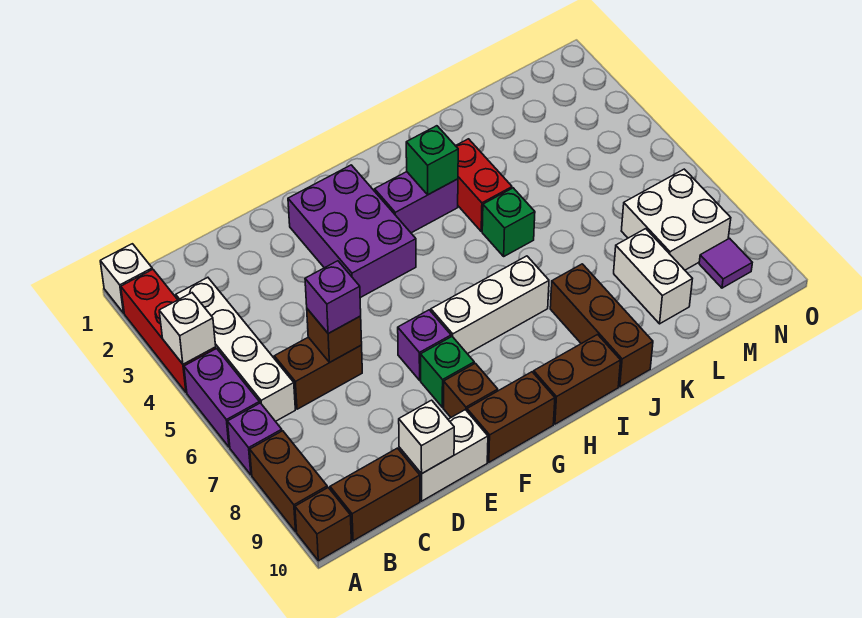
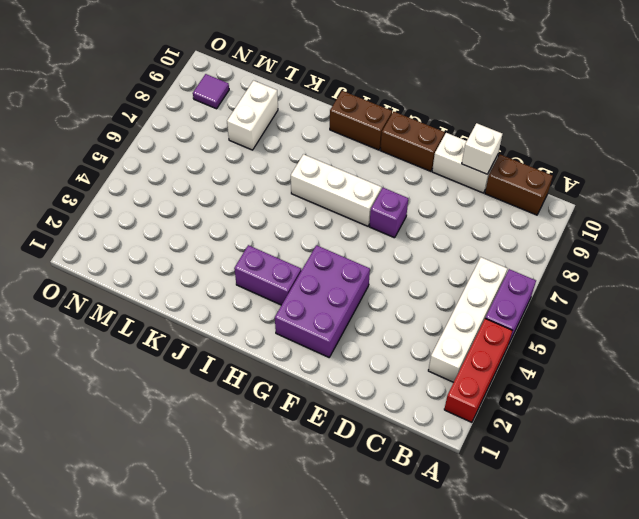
none -> white brick A1 level 1
none -> purple brick A7 level 1
none -> brown brick A8:A9 level 1

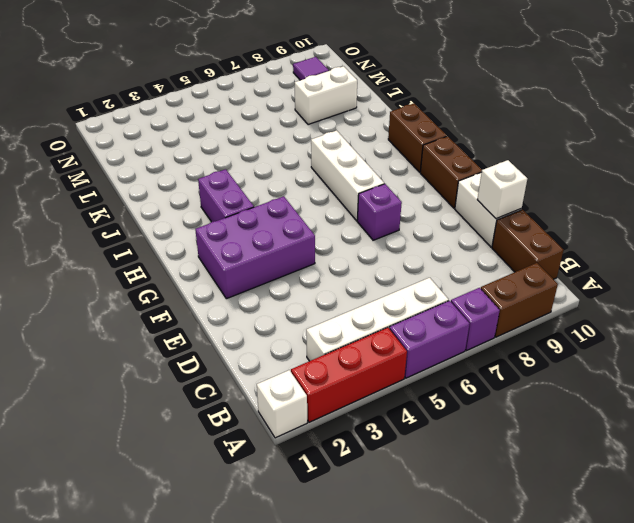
none -> brown brick A10 level 1
none -> brown brick C6:D6 level 1
none -> green brick F8 level 1

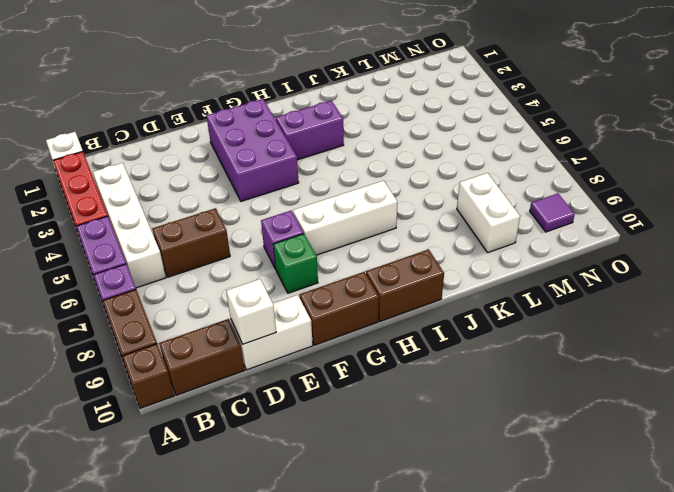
none -> brown brick F9 level 1
none -> red brick J3:J4 level 1
none -> green brick J5 level 1

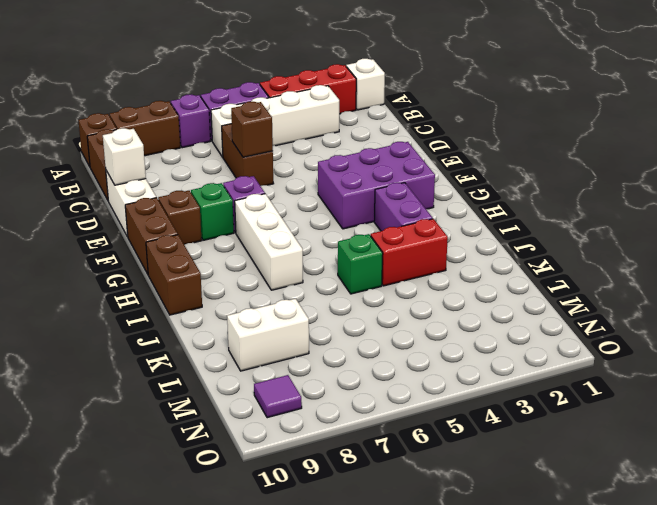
none -> brown brick J8:J10 level 1
none -> white brick M7:N8 level 1
none -> white brick A4 level 2

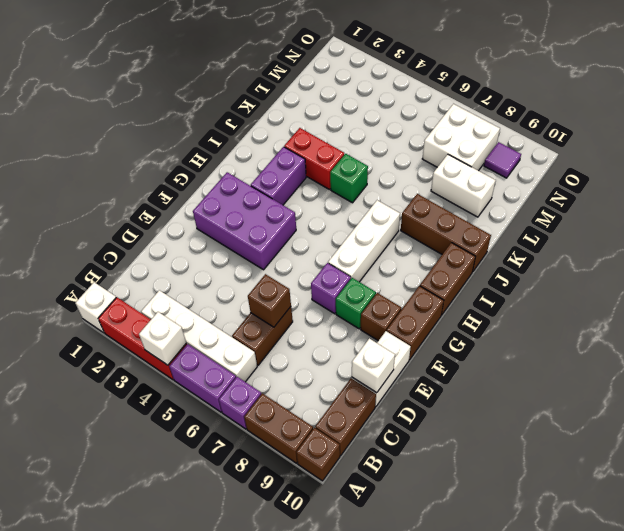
none -> green brick I3 level 2
none -> purple brick D6 level 3

